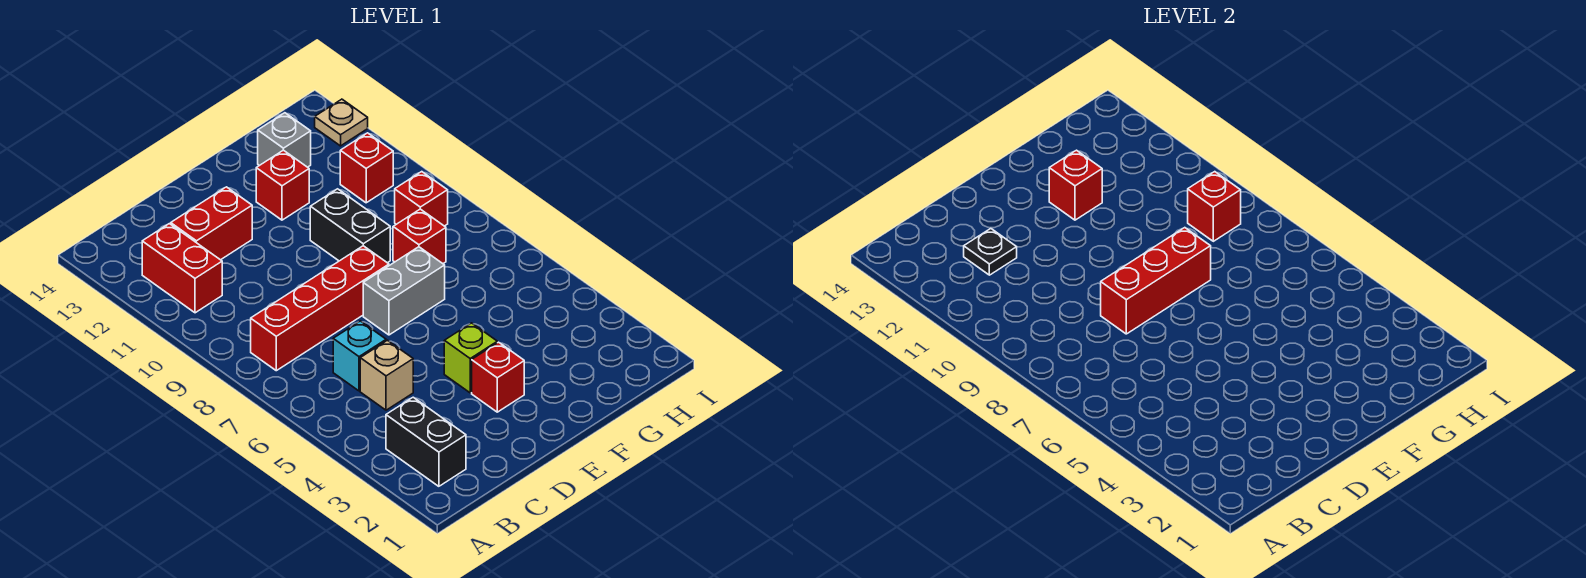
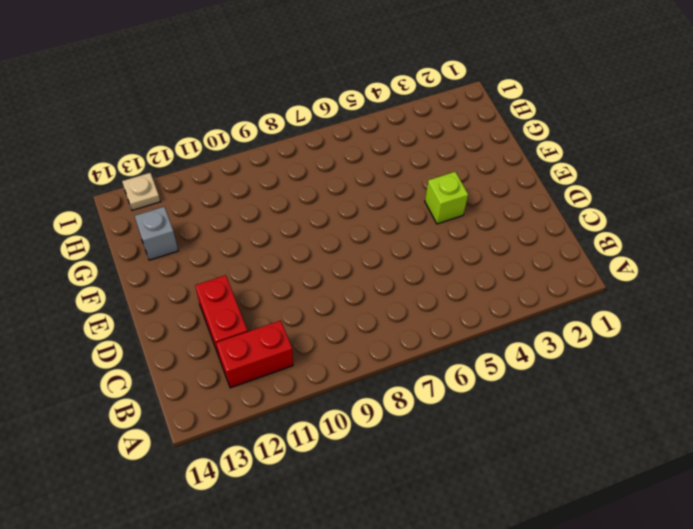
none -> black brick B2:B3 level 1
none -> red brick B8:E8 level 1
none -> tan brick C5 level 1

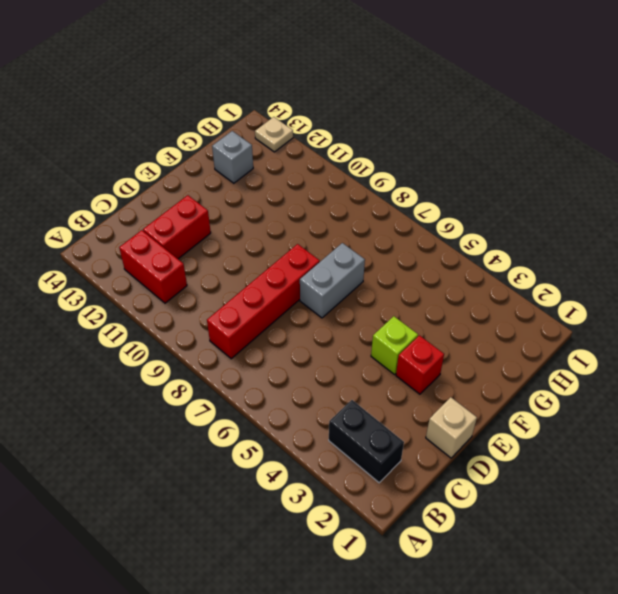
tan brick D1 level 1 -> tan brick C5 level 1
none -> cyan brick C6 level 1
none -> black brick F9:F10 level 1
none -> red brick F12 level 1

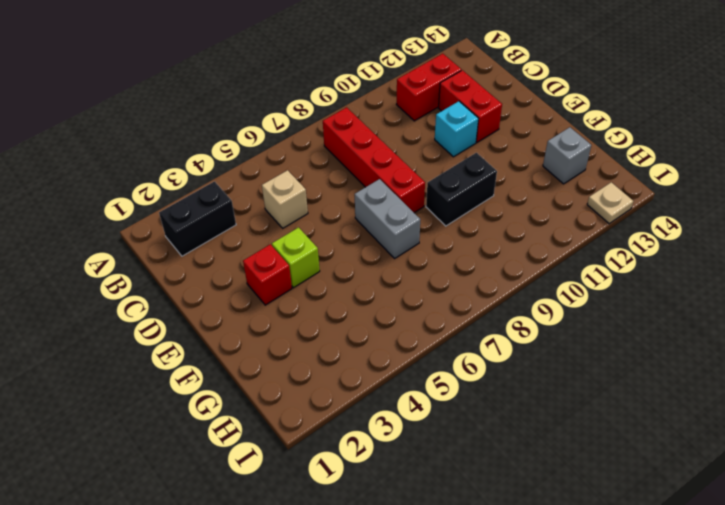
cyan brick D11 level 1 -> cyan brick C6 level 1
none -> red brick F12 level 1
none -> red brick G8 level 1
none -> red brick H9 level 1

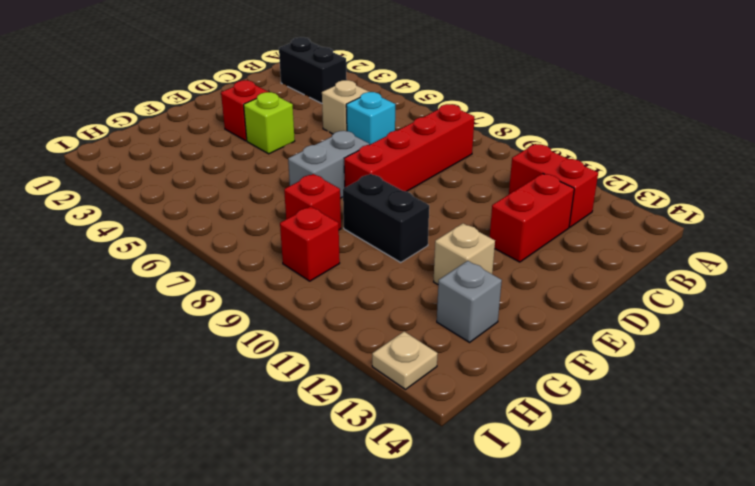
tan brick F12 level 1 -> red brick F12 level 1
none -> red brick H11 level 1
none -> black plate C12 level 2
none -> red brick D8:F8 level 2

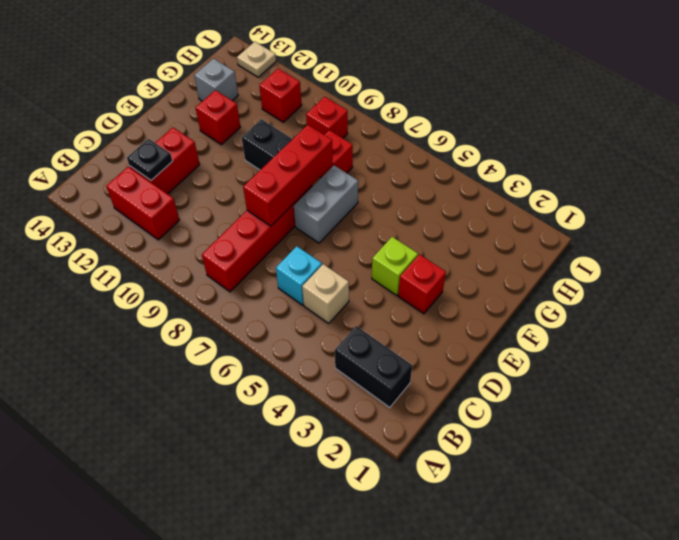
none -> red brick F12 level 2
none -> red brick H9 level 2

